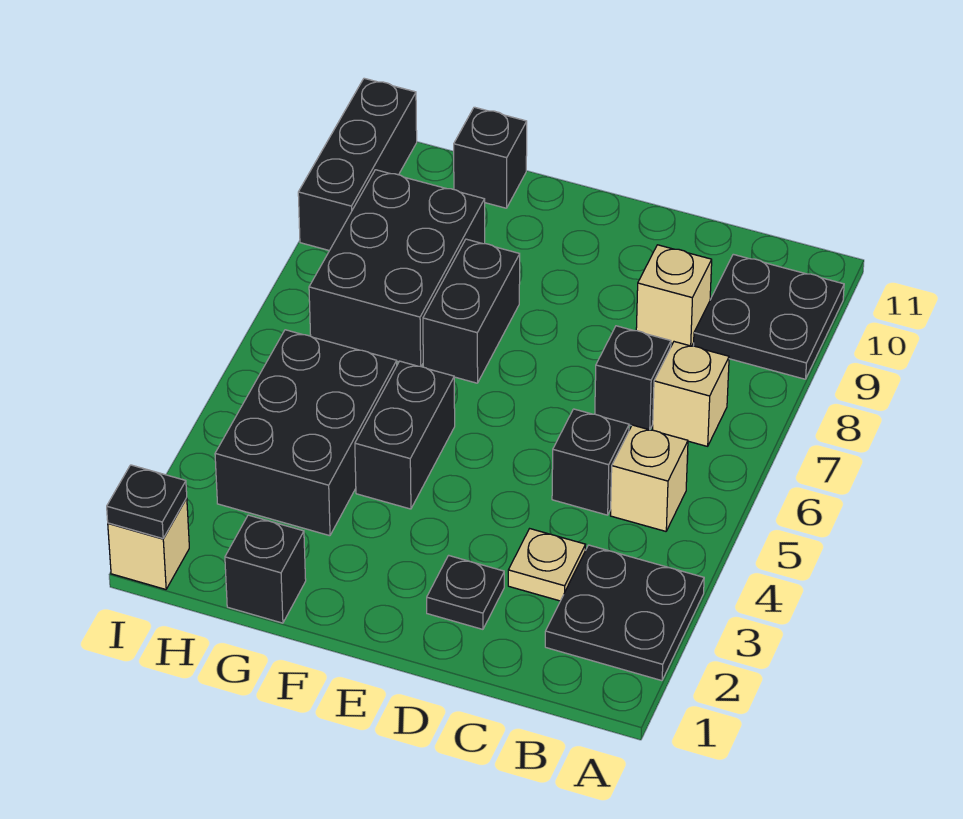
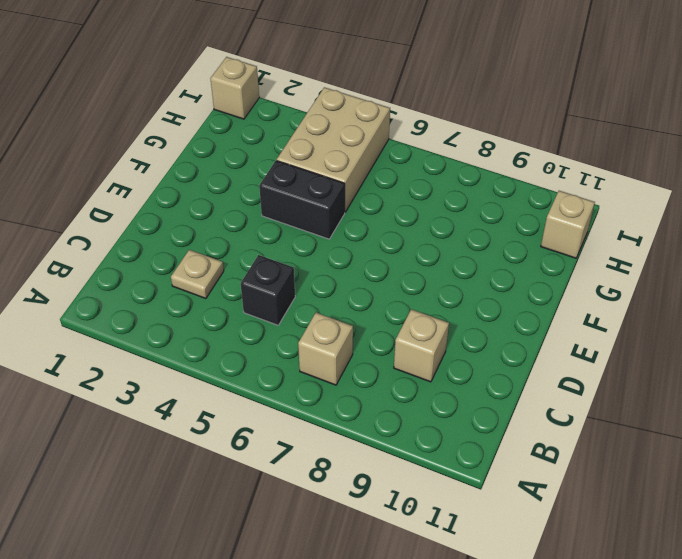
tan brick G4:I5 level 1 -> black brick G3:H5 level 1
tan brick H11 level 1 -> tan brick B5 level 1
none -> black plate A2:B3 level 1
none -> black plate A9:B10 level 1
none -> black brick C7 level 1

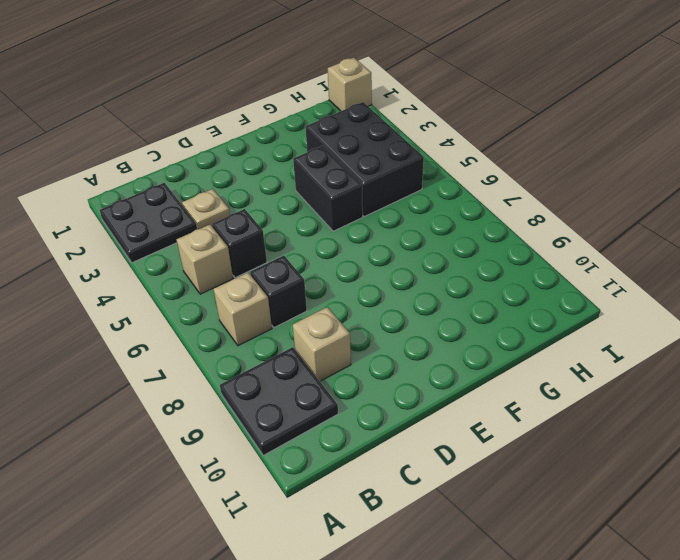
none -> black plate D2 level 1
none -> black brick F7:F8 level 1
none -> black brick G1 level 1

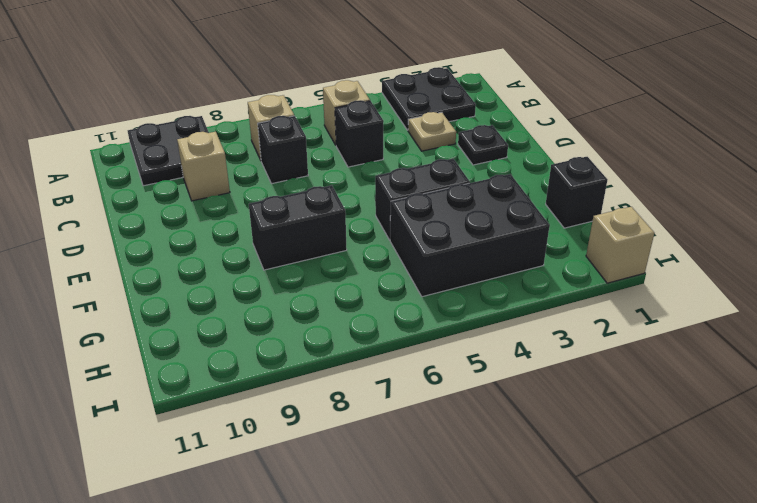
none -> black brick G7:H9 level 1
none -> black brick G11 level 1
none -> black brick I9:I11 level 1

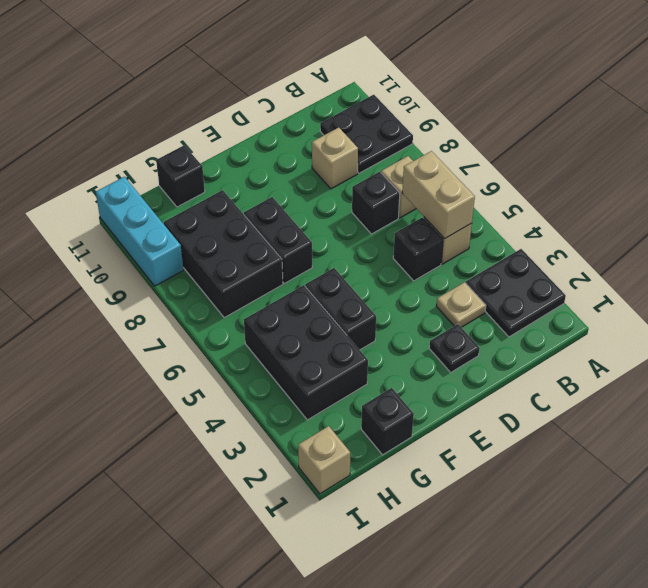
tan brick B5:B6 level 2 -> none
cyan brick I9:I11 level 1 -> black brick I9:I11 level 1
none -> black plate I1 level 2

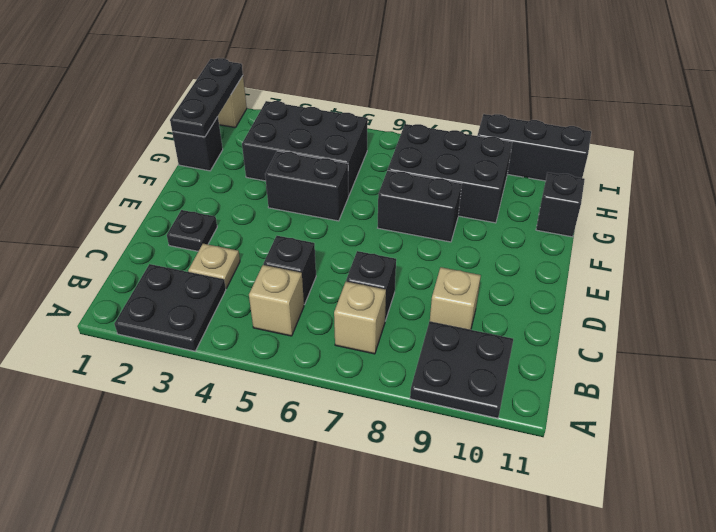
black plate G1:I1 level 2 -> black plate I1 level 2

